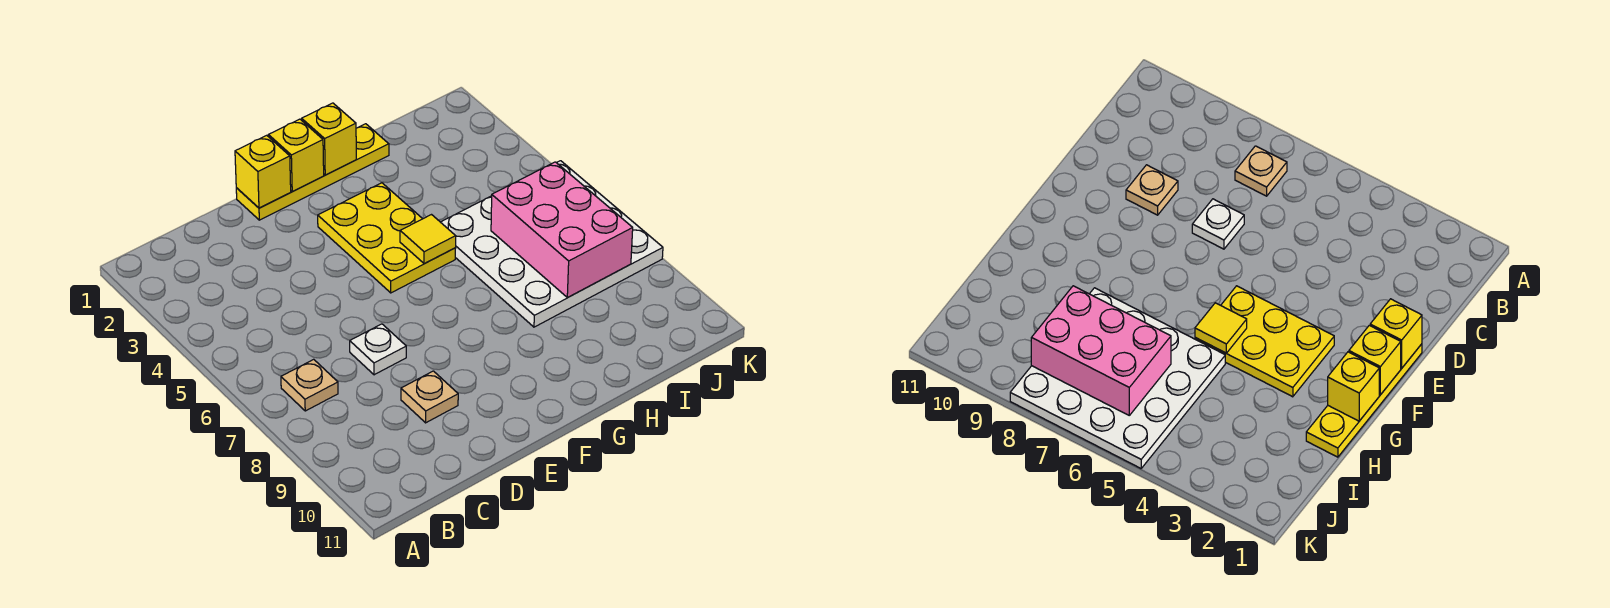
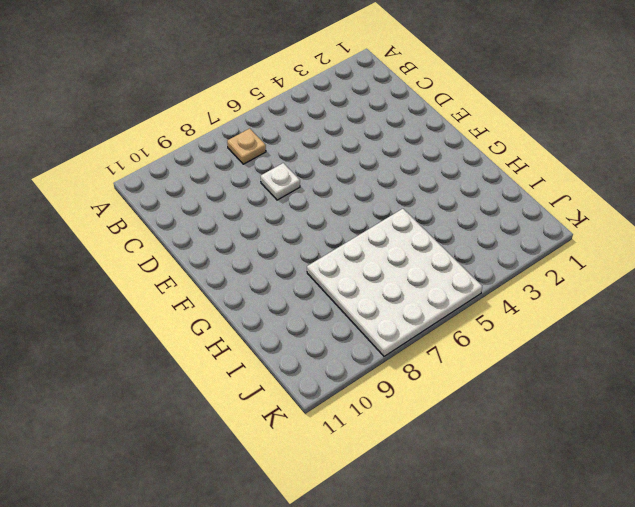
none -> tan plate D9 level 1
none -> yellow plate E1:H1 level 1

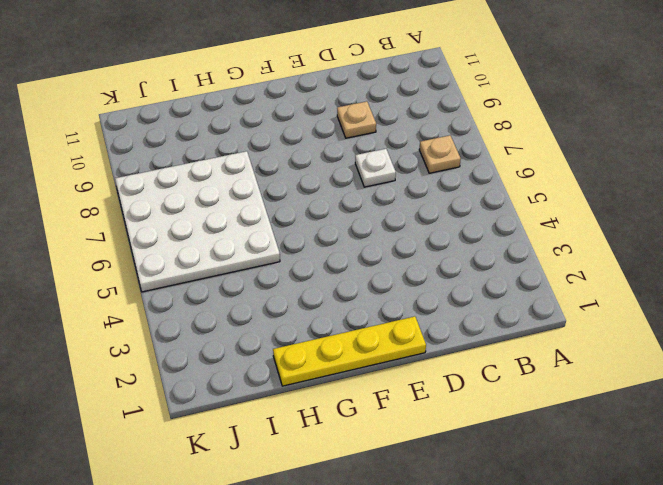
none -> yellow plate F3:G5 level 1
none -> yellow brick E1 level 2

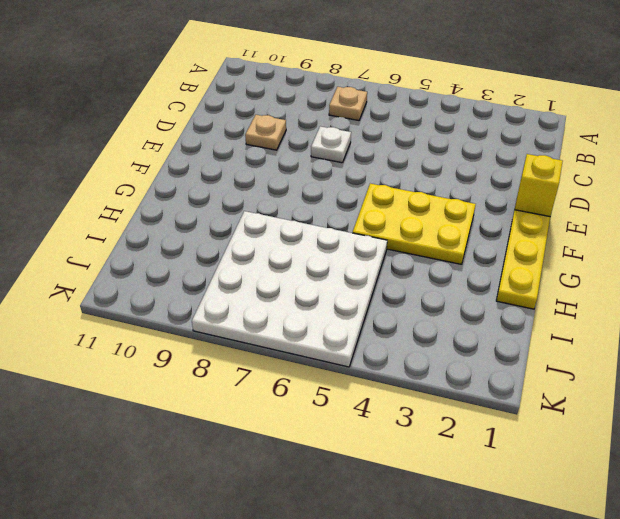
none -> yellow brick F1 level 2
none -> yellow brick G1 level 2

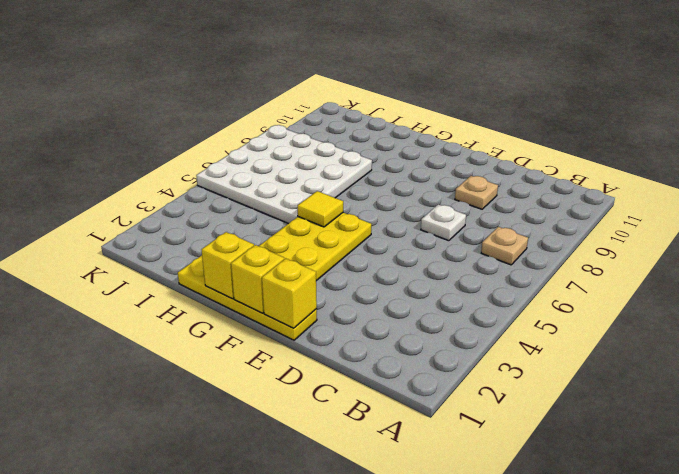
none -> pink brick I6:J8 level 2

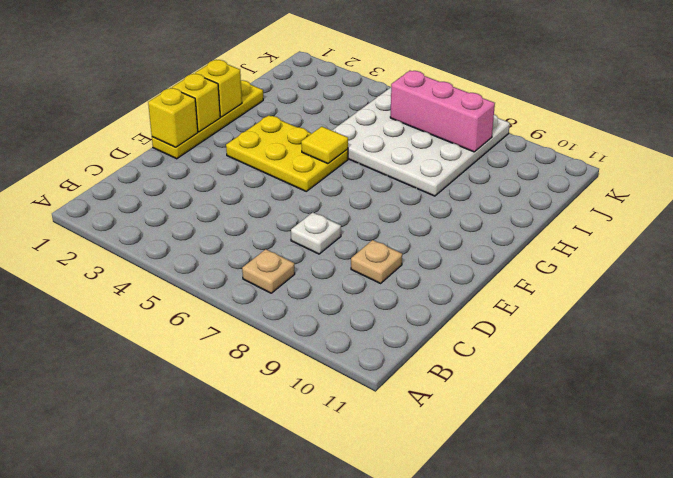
pink brick J6:J8 level 2 -> pink brick I6:J8 level 2

